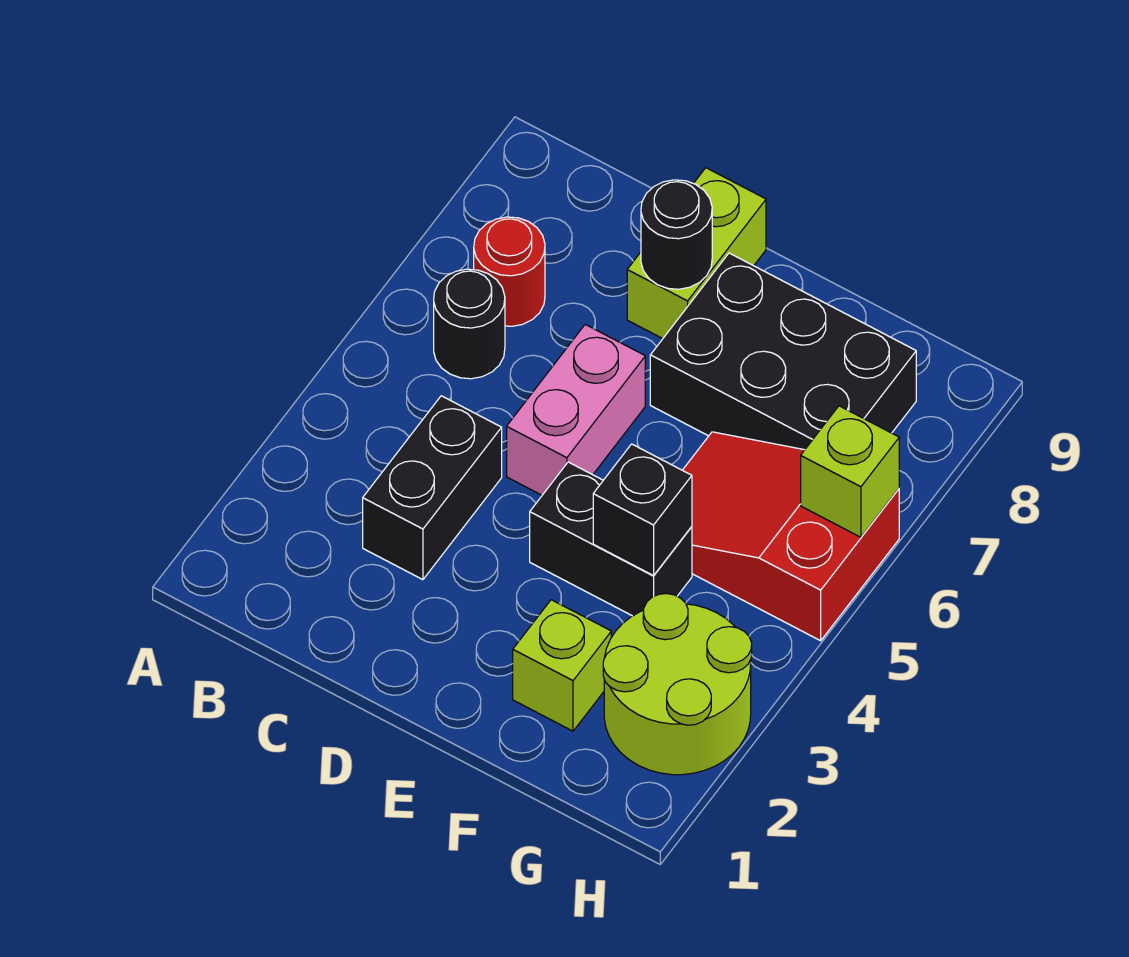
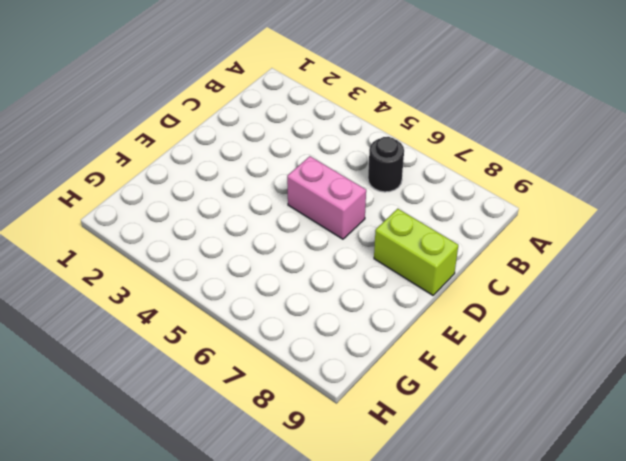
none -> red round brick B7 level 1
none -> black brick C3:C4 level 1
none -> black brick E4:F4 level 1

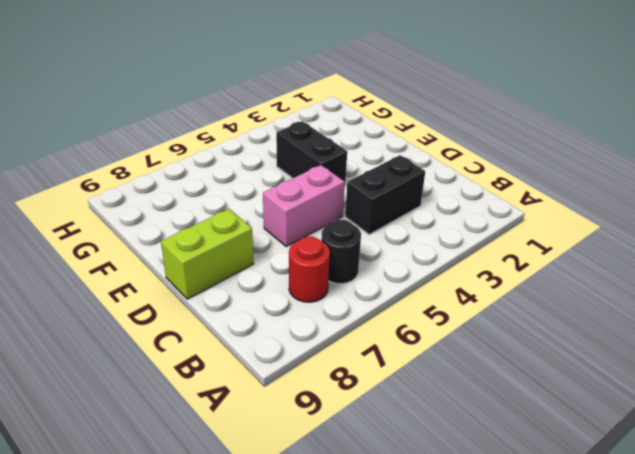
none -> black brick E7:G8 level 1
none -> lime brick F2 level 1
none -> red slope F5:H6 level 1 top H

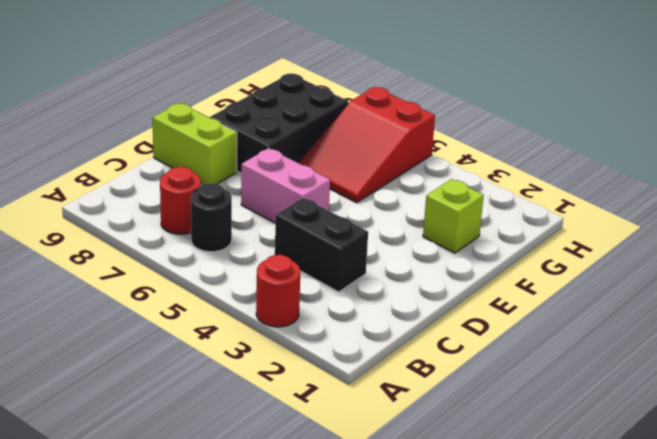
red round brick A3 level 1 -> none
none -> black brick E4:F4 level 1
none -> lime round brick G2:H3 level 1
none -> black round brick D8 level 2

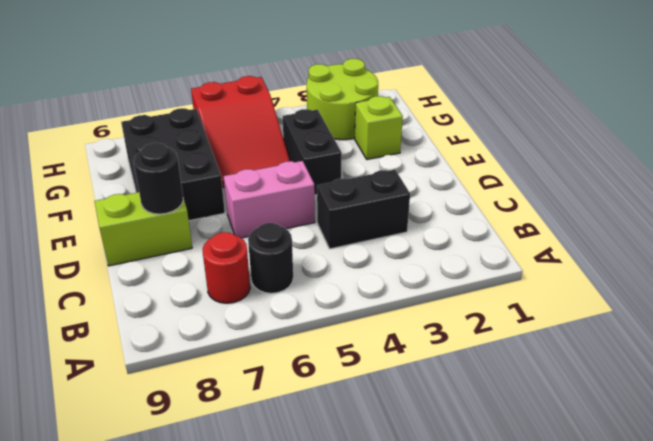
none -> black brick F4 level 2
none -> lime brick H6 level 2

